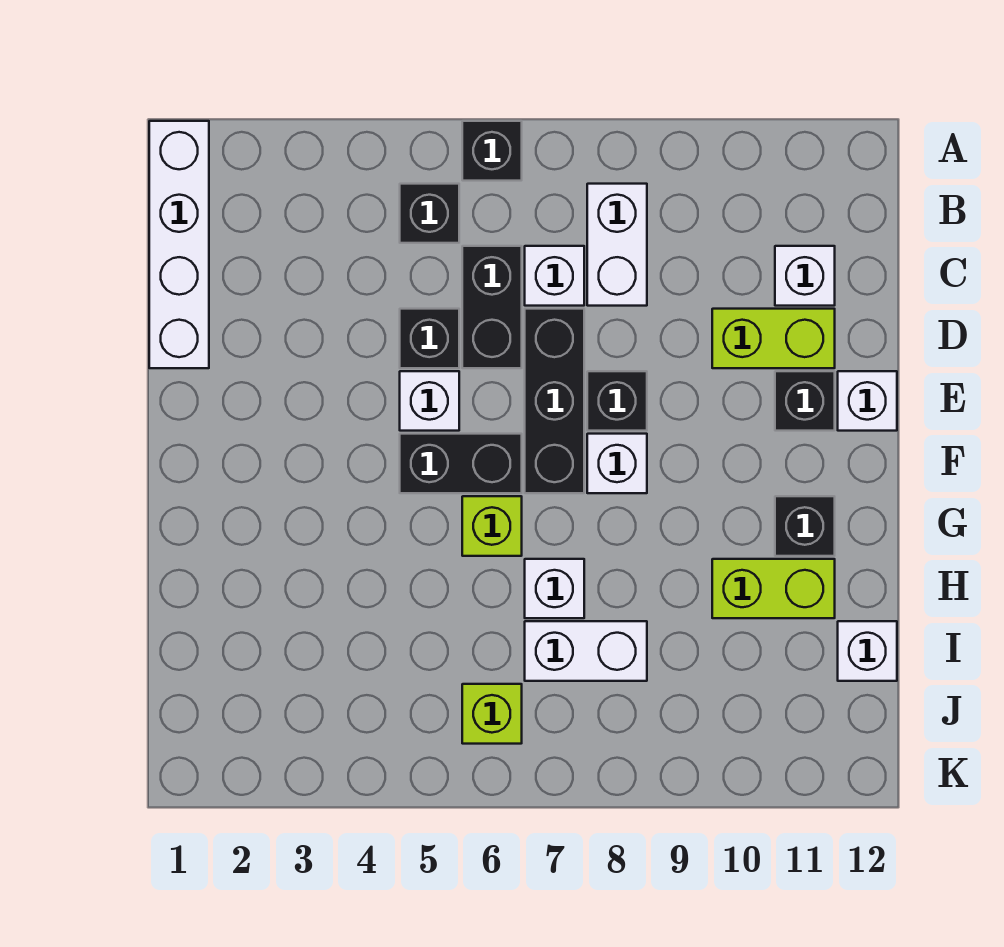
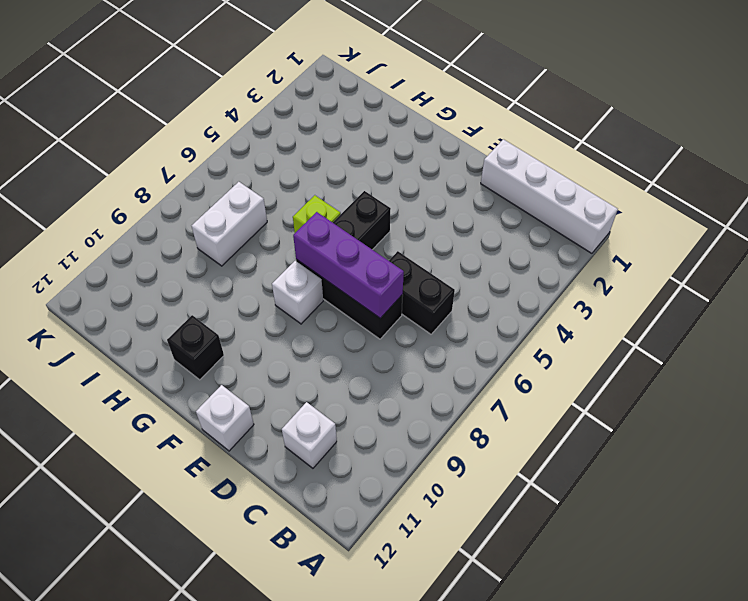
purple brick D7:F7 level 2 -> none
none -> black brick A6 level 1
none -> black brick B5 level 1
none -> white brick B8:C8 level 1

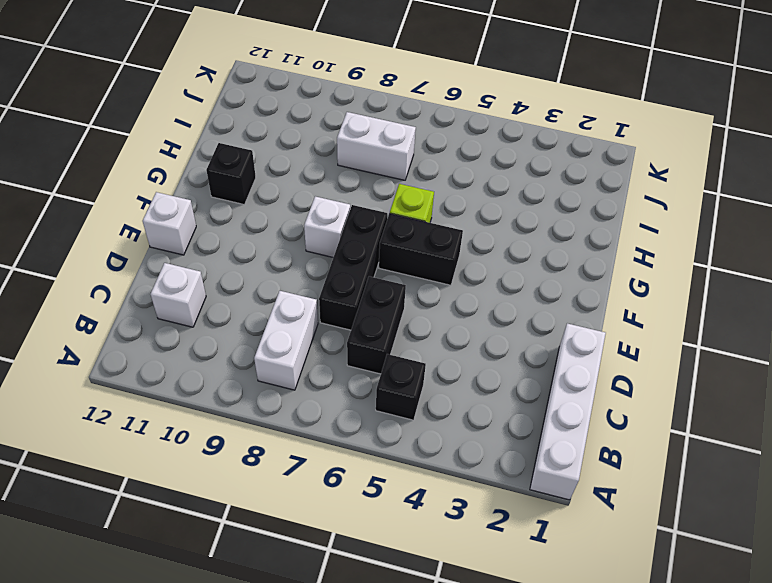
none -> black brick A6 level 1
none -> white brick C7 level 1
none -> black brick D5 level 1

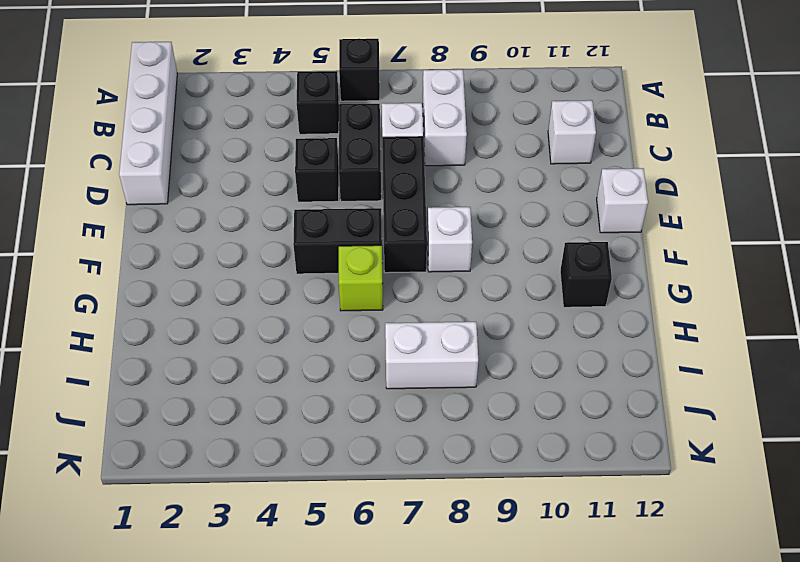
none -> lime brick D10:D11 level 1
none -> white brick E5 level 1
none -> black brick E8 level 1

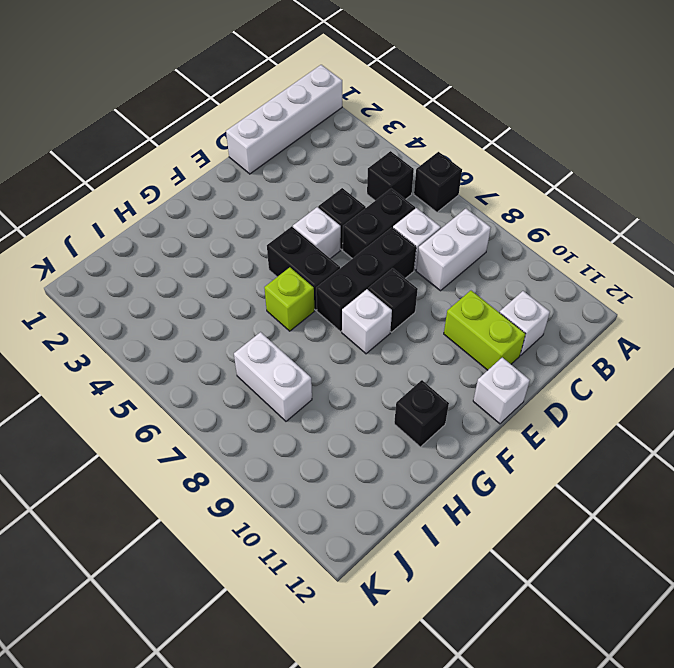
none -> black brick E11 level 1
none -> white brick H7 level 1
none -> lime brick H10:H11 level 1

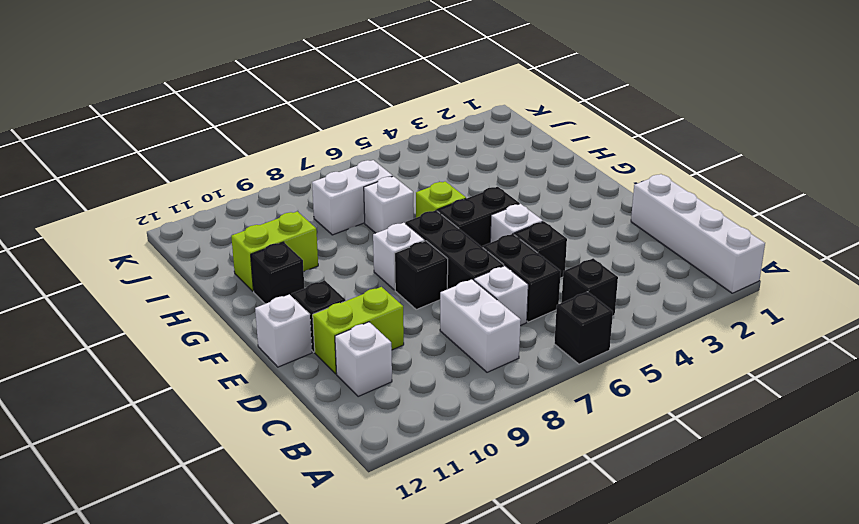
none -> white brick I12 level 1
none -> lime brick J6 level 1

